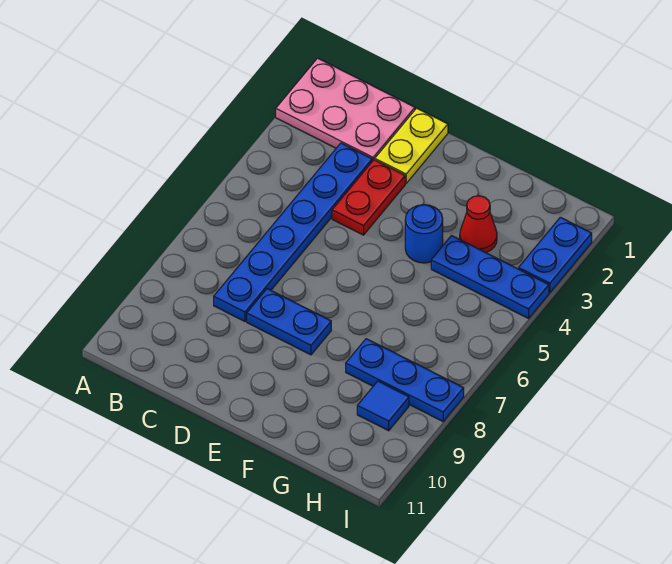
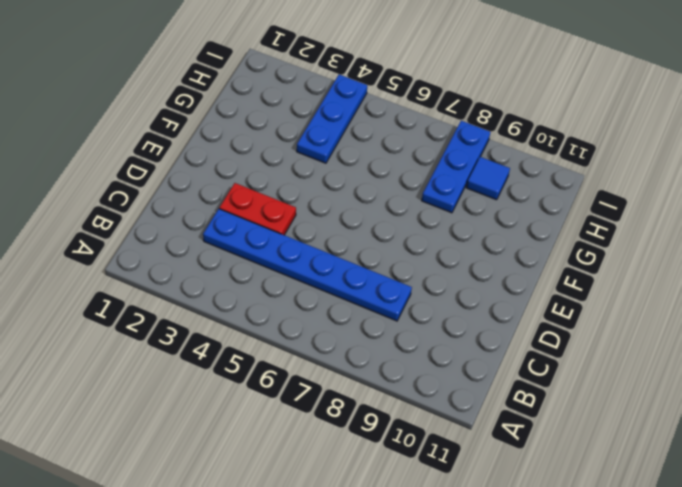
none -> pink plate A1:C2 level 1
none -> yellow plate D1:D2 level 1

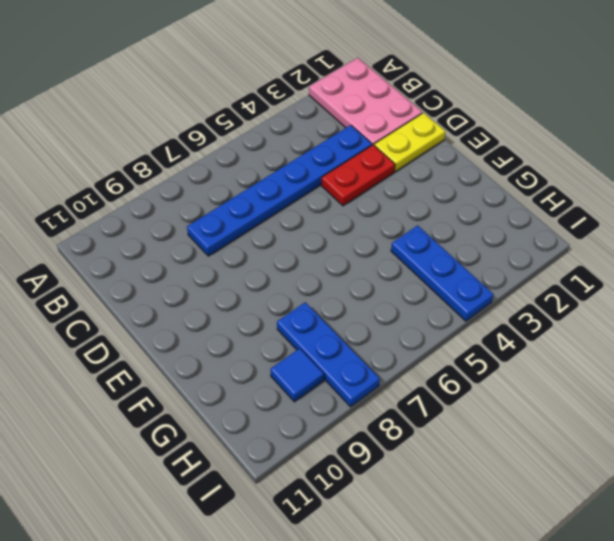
none -> blue plate D8:E8 level 1
none -> blue round brick F4 level 1

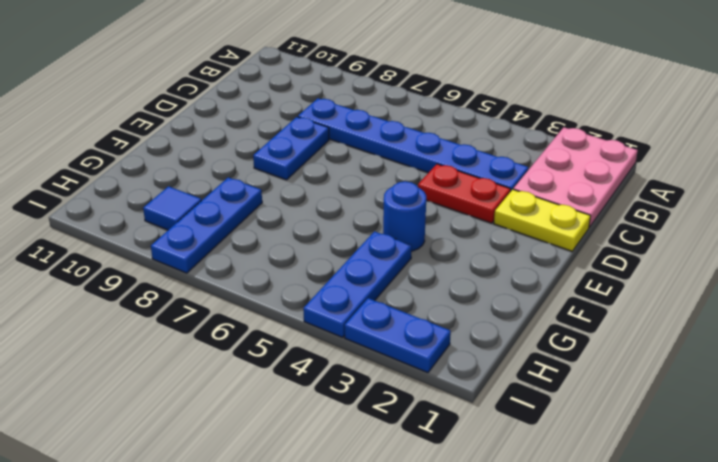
none -> red cone G3 level 1

